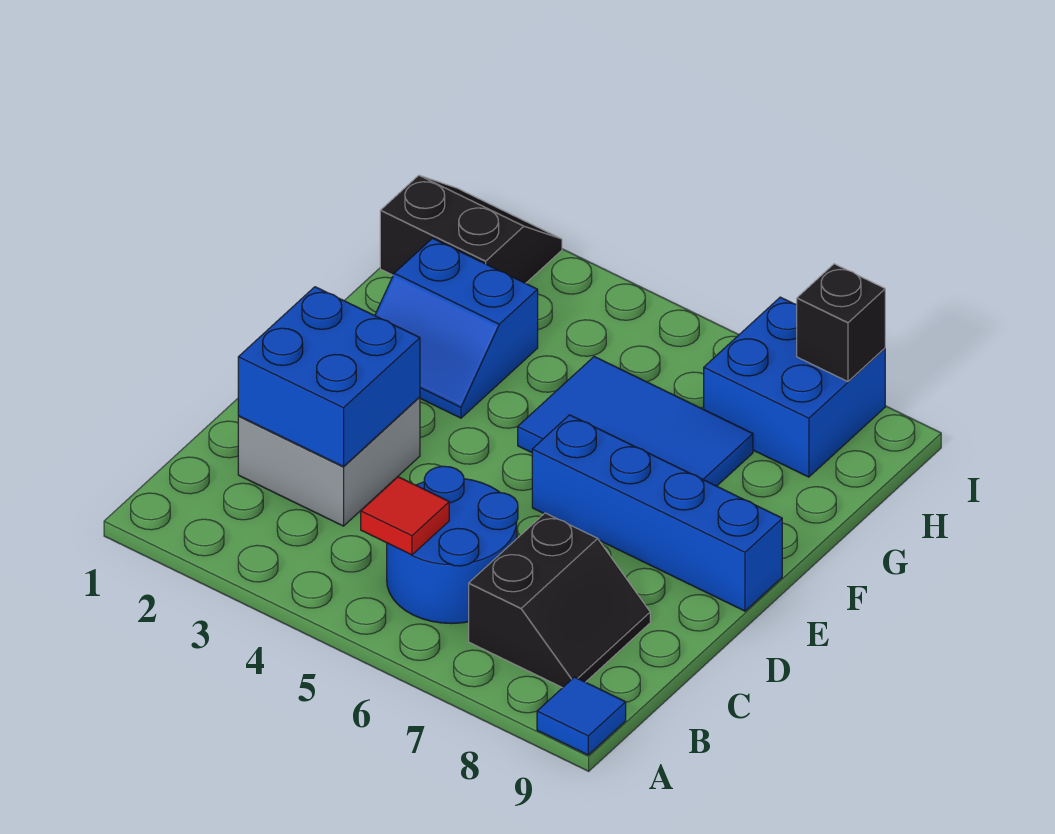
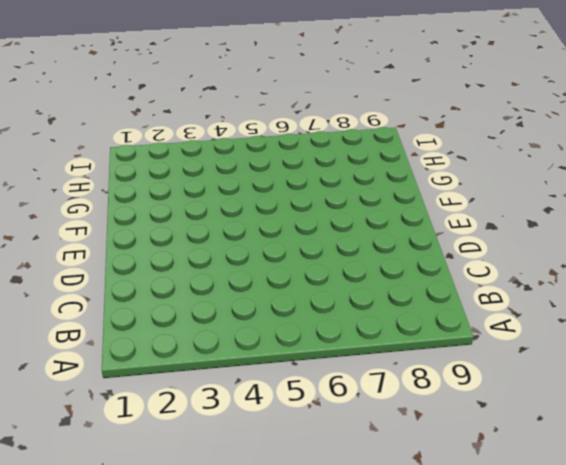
none -> blue tile A9 level 1
none -> blue round brick B5:C6 level 1
none -> black slope B7:C8 level 1 top 7

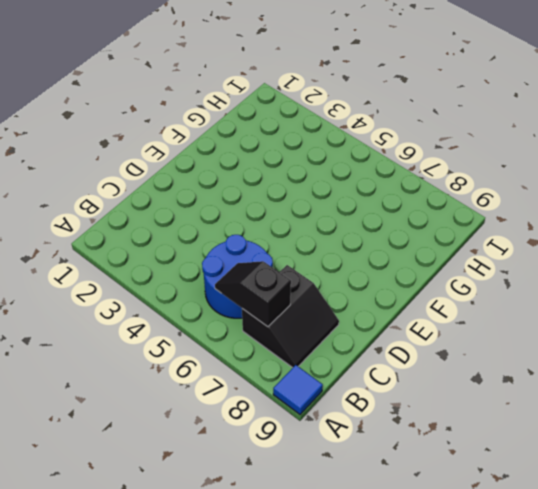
black slope B6:B7 level 2 top 7 -> none
none -> grey brick C2:D3 level 1
none -> blue brick E6:E9 level 1
none -> blue slope F2:G3 level 1 top G

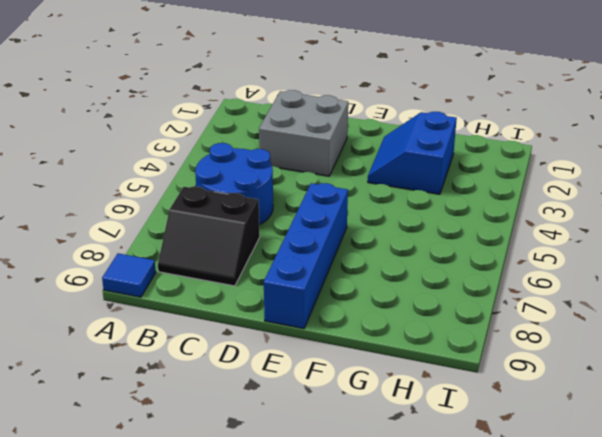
none -> blue tile F5:G7 level 1
none -> black slope H1:I2 level 1 top H
none -> blue brick H7:I8 level 1

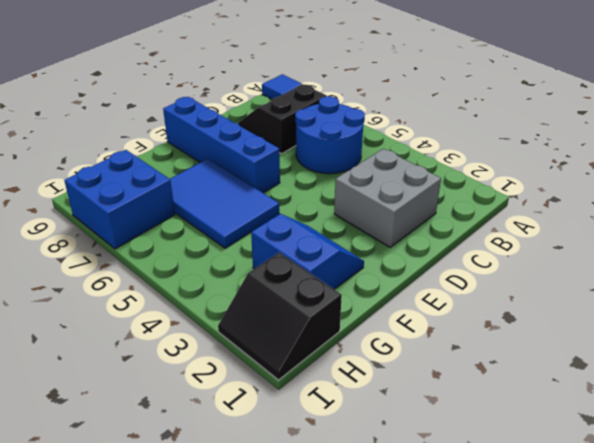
none -> red tile B5 level 2
none -> blue brick C2:D3 level 2
none -> black brick I8 level 2

